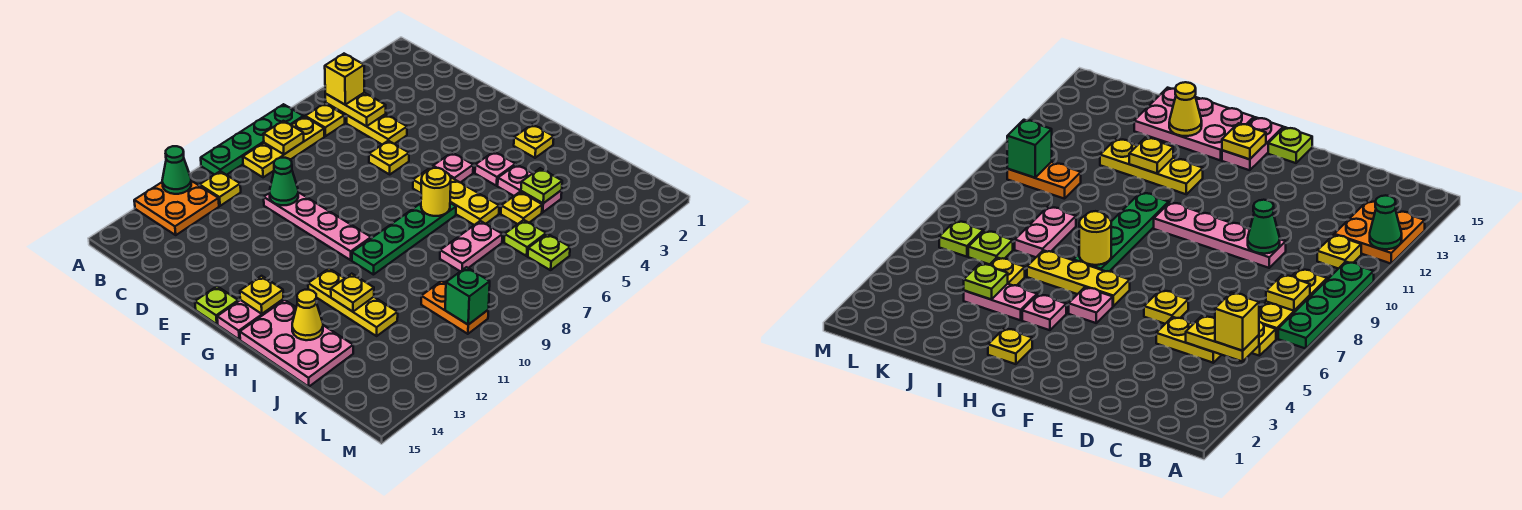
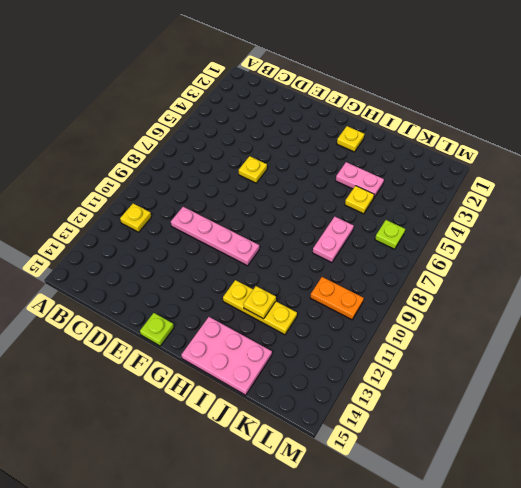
none -> green plate A7:A10 level 1
none -> orange plate A12:B13 level 1
none -> yellow plate B6 level 1
none -> yellow plate B7:B9 level 1

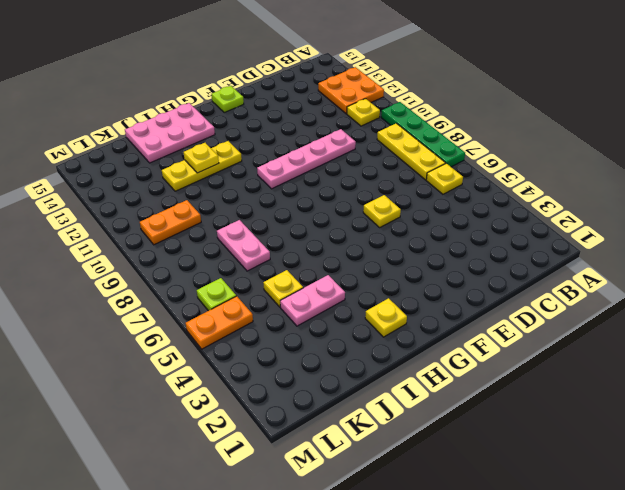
orange plate L5:M5 level 1 -> none
none -> yellow plate C5:D5 level 1
none -> pink plate G5 level 1
none -> yellow plate G6:I6 level 1
none -> pink plate G14:G15 level 1

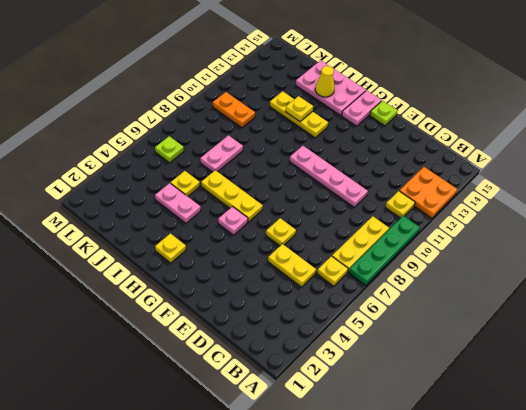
none -> pink plate H4 level 1
none -> green plate H7:H10 level 1
none -> lime plate K6 level 1
none -> green cone A12 level 2

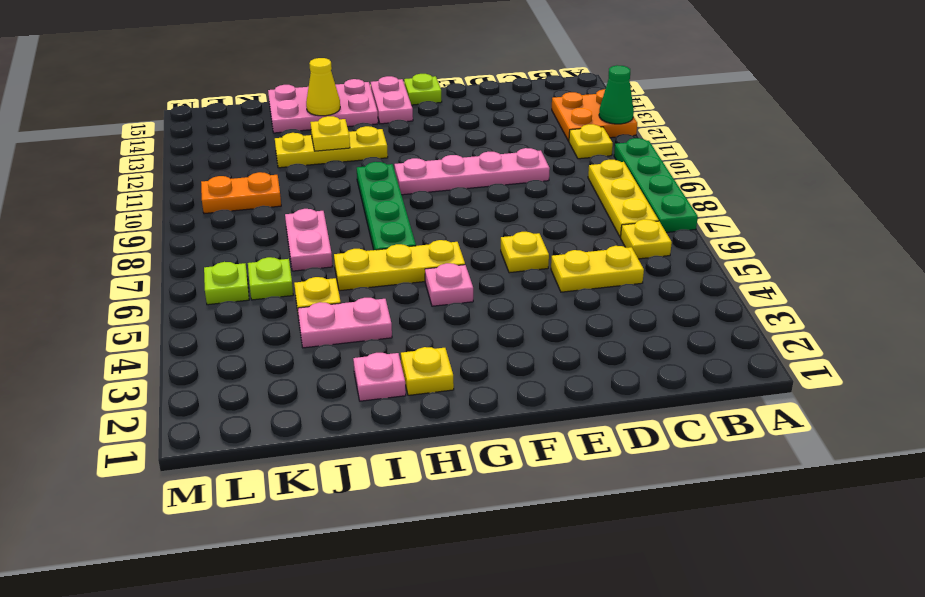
pink plate I2 level 1 -> pink plate H4 level 1
none -> yellow plate B5:C5 level 2
none -> yellow plate B8 level 2
none -> green cone D10 level 2
none -> yellow plate G14 level 2

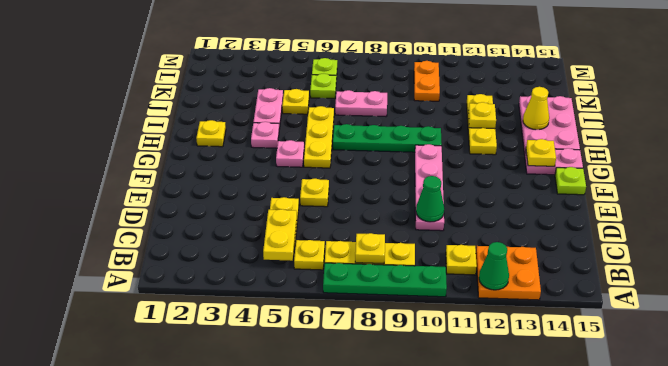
none -> yellow round brick H7 level 2
none -> lime plate J4 level 2
none -> green brick L10 level 2
none -> yellow brick B5 level 3

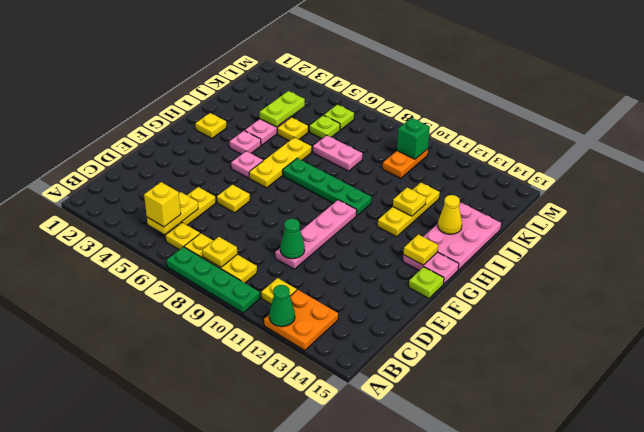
lime plate J4:K4 level 2 -> lime plate J4 level 2
none -> yellow round brick H7 level 2

